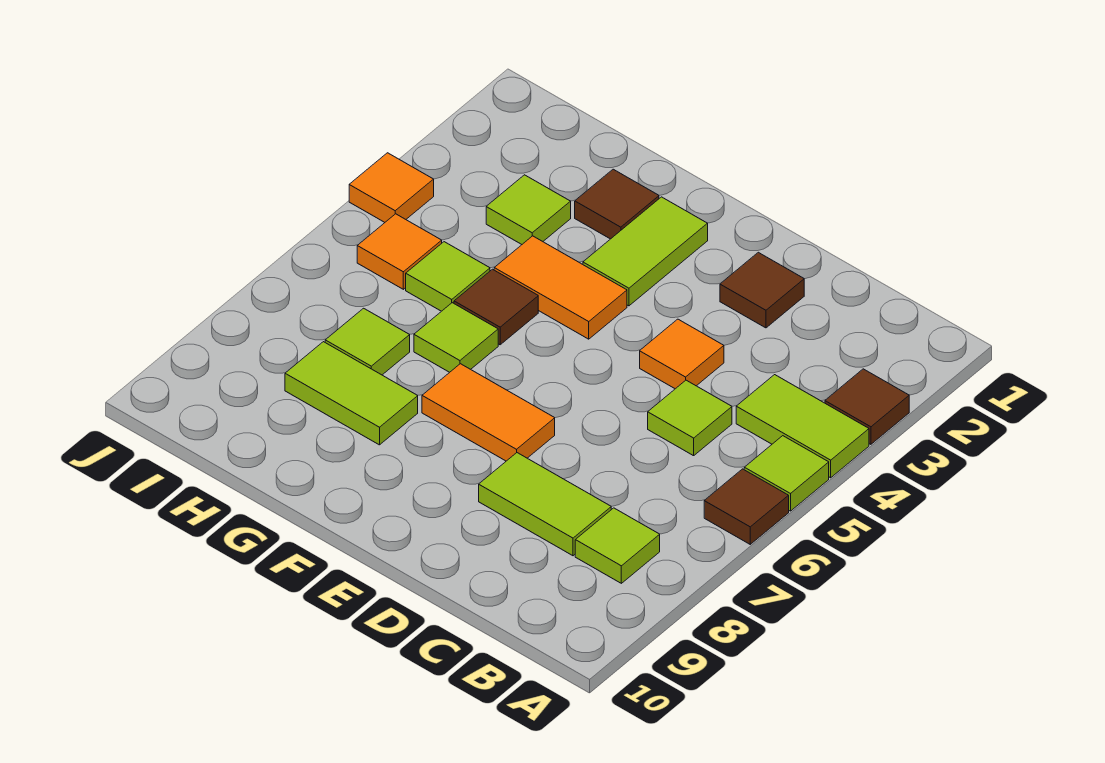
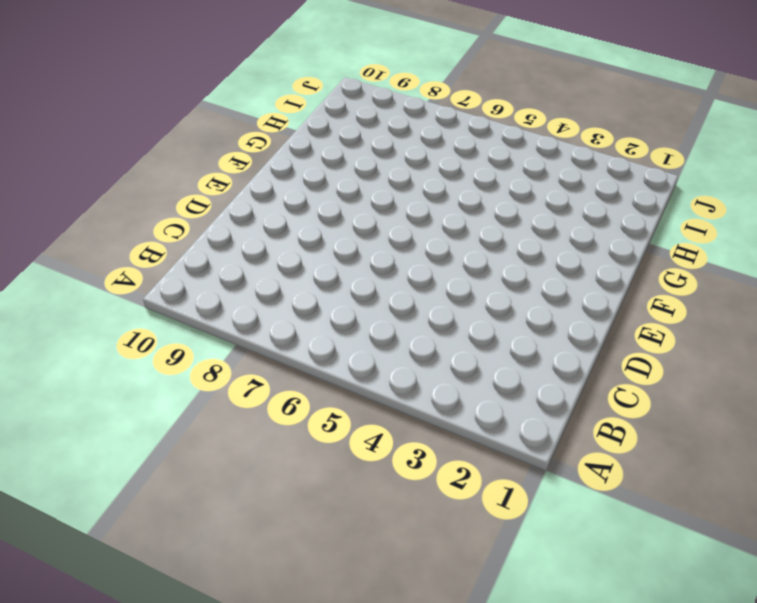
none -> brown tile A3 level 1
none -> lime tile A4:B4 level 1
none -> lime tile A5 level 1

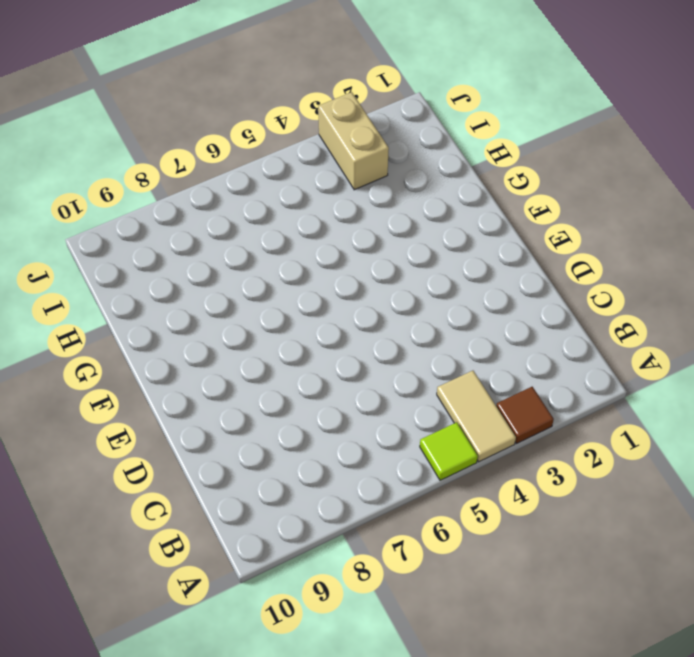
tan tile A4:B4 level 1 -> lime tile A4:B4 level 1
tan brick I3:J3 level 1 -> none
none -> brown tile A6 level 1
none -> lime tile B8 level 1
none -> lime tile C5 level 1

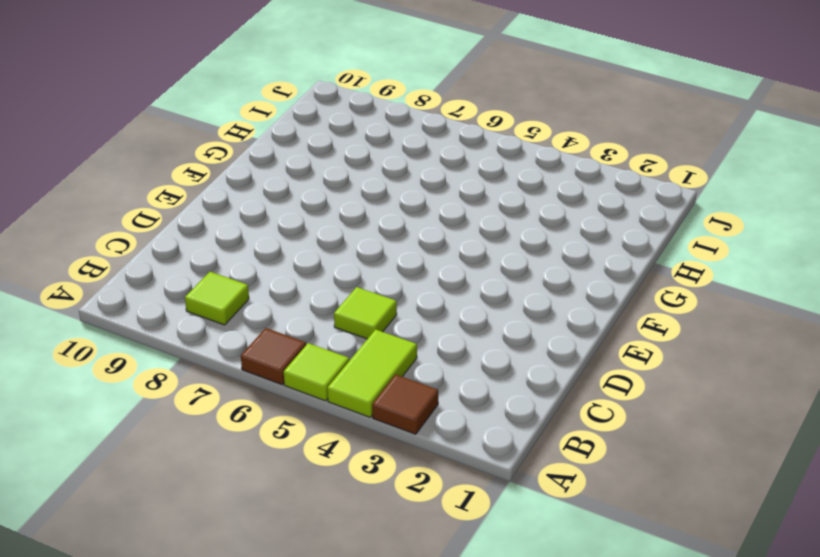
none -> lime tile C8:D8 level 1
none -> brown tile D2 level 1
none -> orange tile D4 level 1

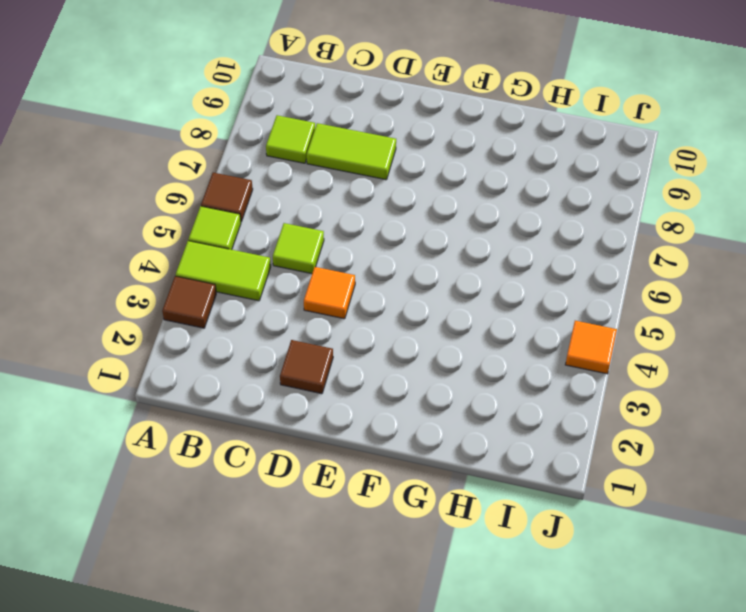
none -> orange tile E7:F7 level 1
none -> lime tile F2:F3 level 1
none -> orange tile F4:G4 level 1

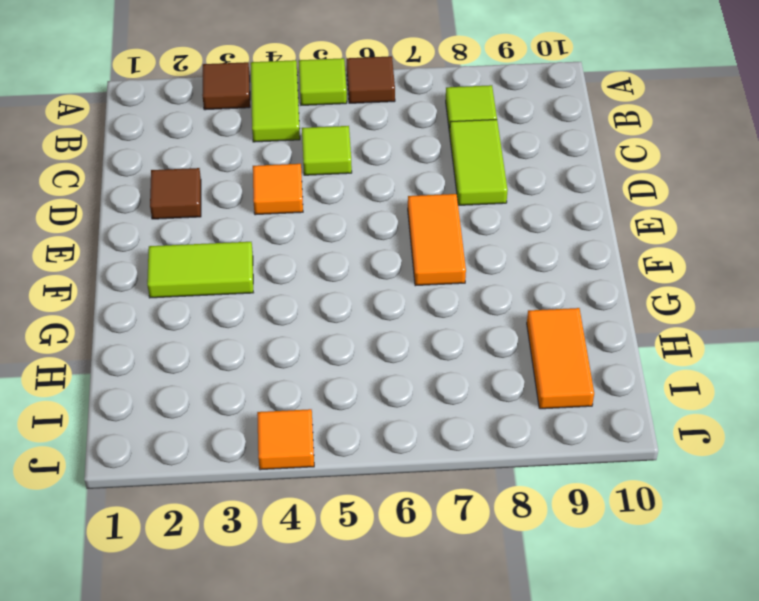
orange tile H9:I9 level 1 -> orange tile F4:G4 level 1
none -> brown tile G2 level 1
none -> brown tile G5 level 1
none -> lime tile G6 level 1

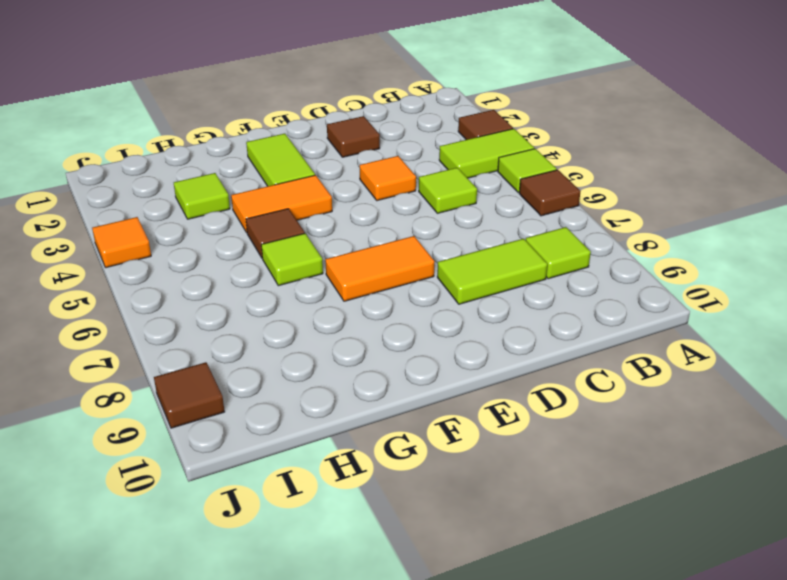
brown tile J9 level 1 -> brown tile G2 level 1
none -> lime tile G8:H8 level 1
none -> lime tile H5 level 1
none -> lime tile H7 level 1

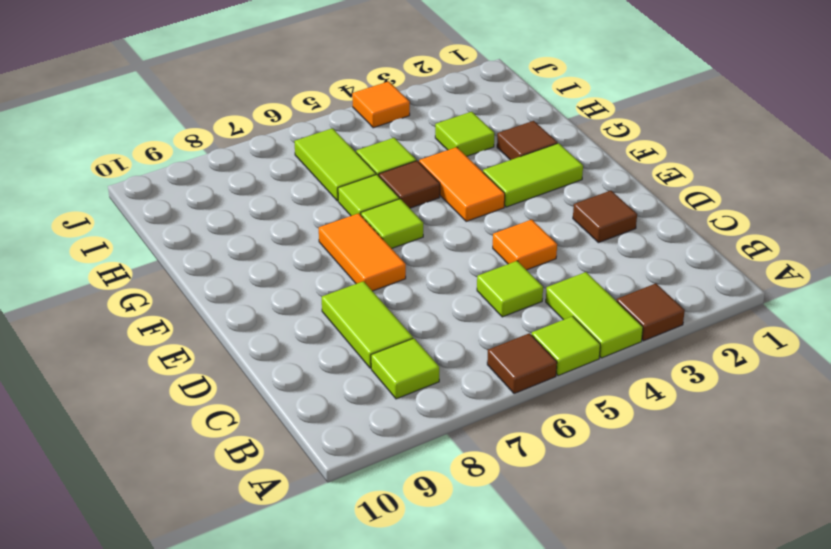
lime tile F6 level 1 -> lime tile H7 level 1
lime tile H6:I6 level 1 -> lime tile G8:H8 level 1
none -> orange tile I5 level 1

